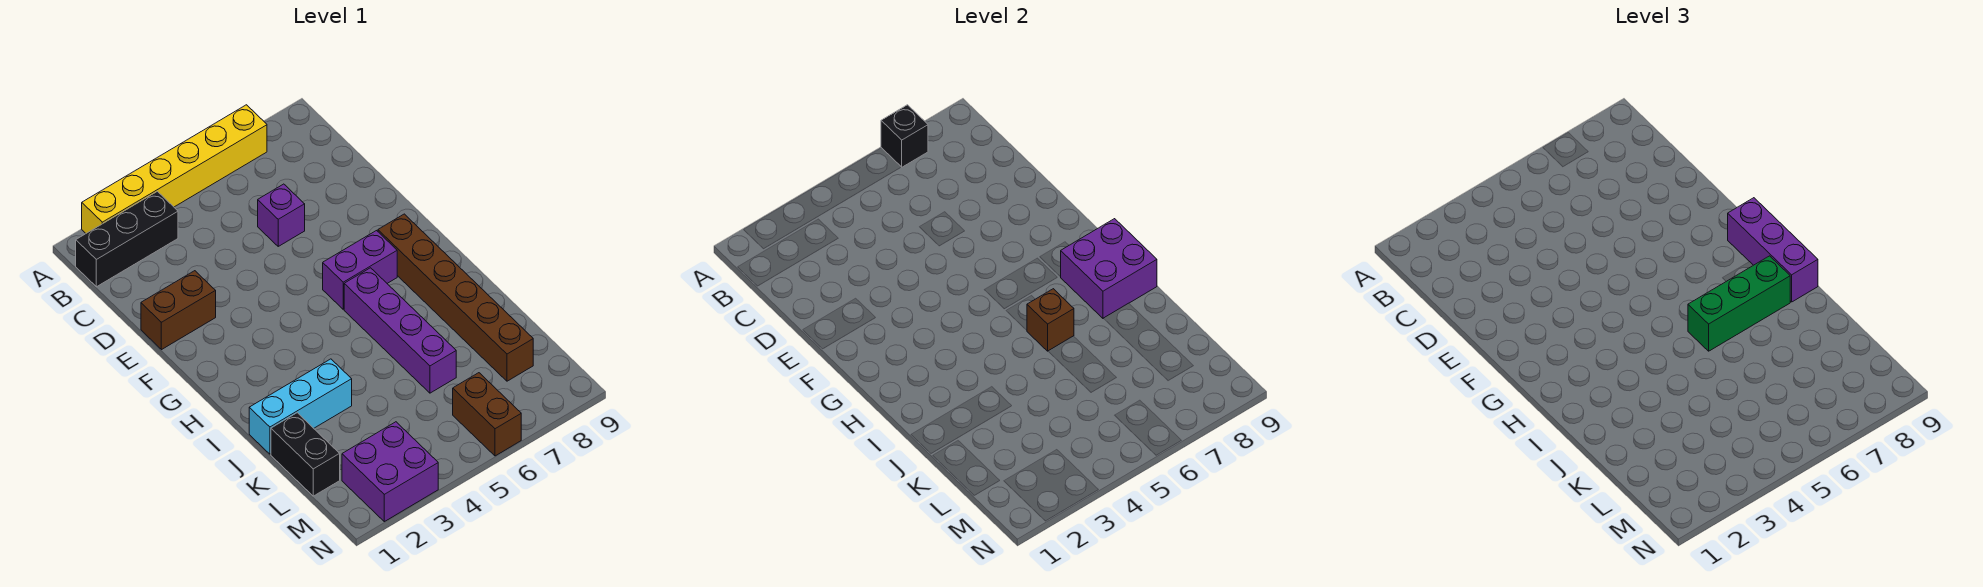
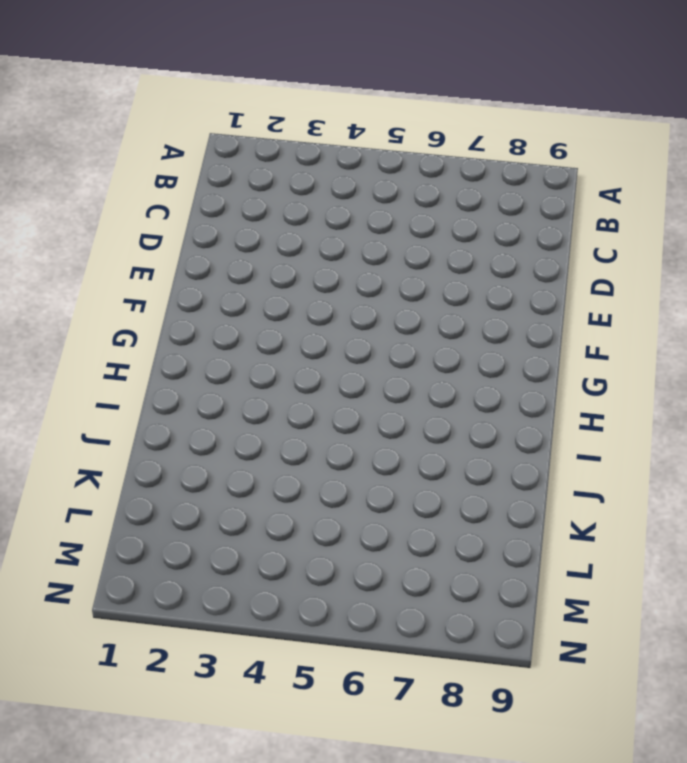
none -> yellow brick A2:A7 level 1
none -> black brick B1:B3 level 1
none -> purple brick D6 level 1

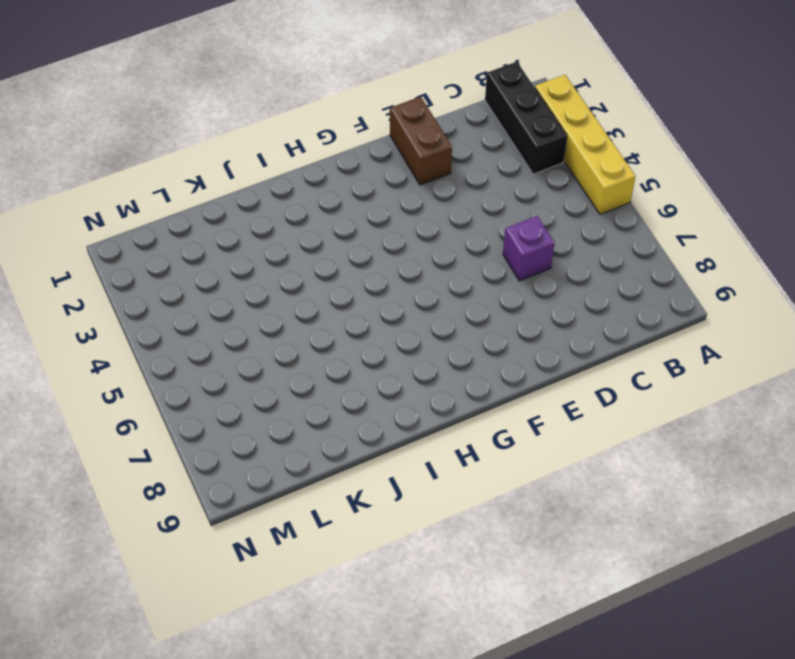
yellow brick A2:A5 level 1 -> yellow brick A2:A7 level 1
none -> purple brick G6:G7 level 1
none -> brown brick G8:L8 level 1
none -> purple brick H6:K6 level 1

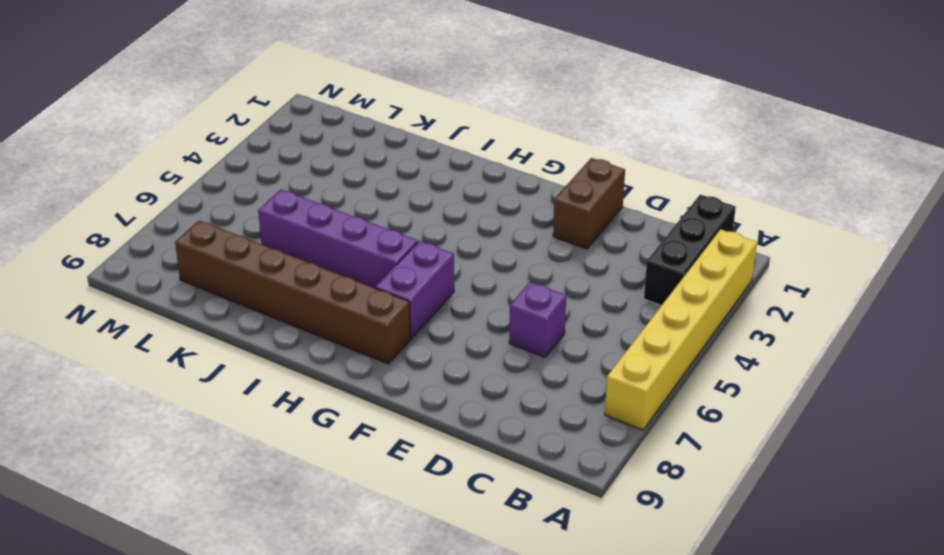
none -> cyan brick J1:J3 level 1
none -> black brick K1:L1 level 1
none -> purple brick M2:N3 level 1

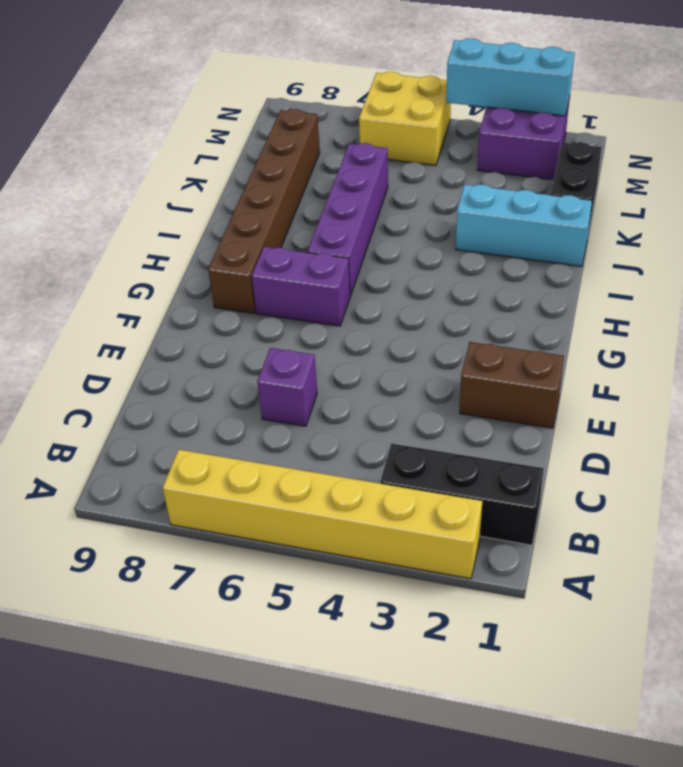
yellow brick M5:N6 level 1 -> brown brick M6:N6 level 1
cyan brick N2:N4 level 2 -> none
none -> black brick A7 level 2
none -> purple brick H8:I9 level 2
none -> brown brick I6 level 2

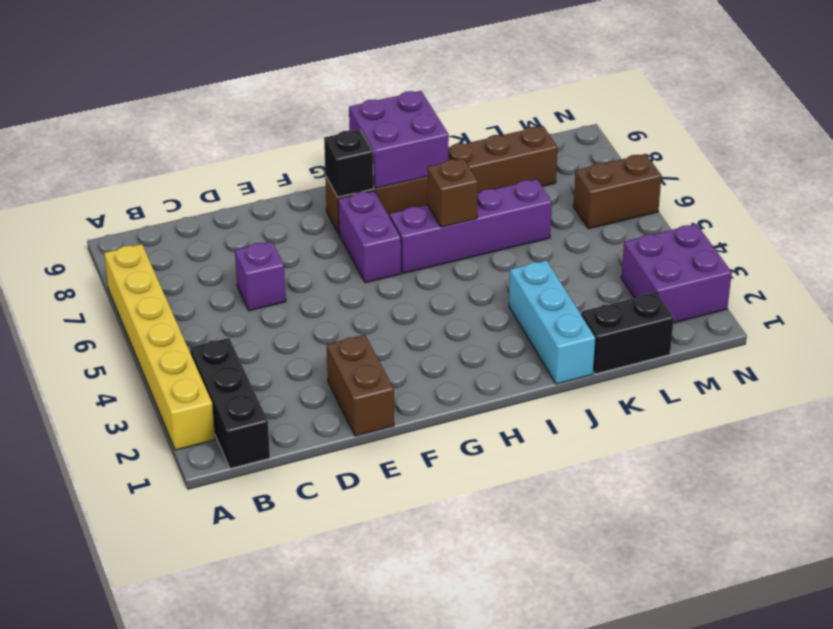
black brick G8 level 2 -> black brick A7 level 2
none -> purple brick G9:I9 level 3
none -> green brick I6:I8 level 3

